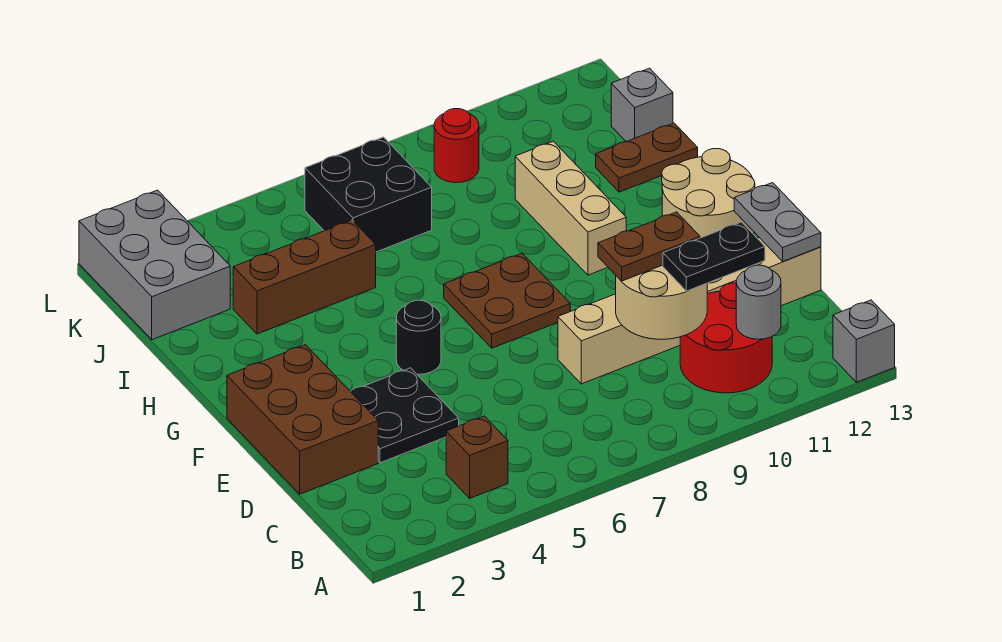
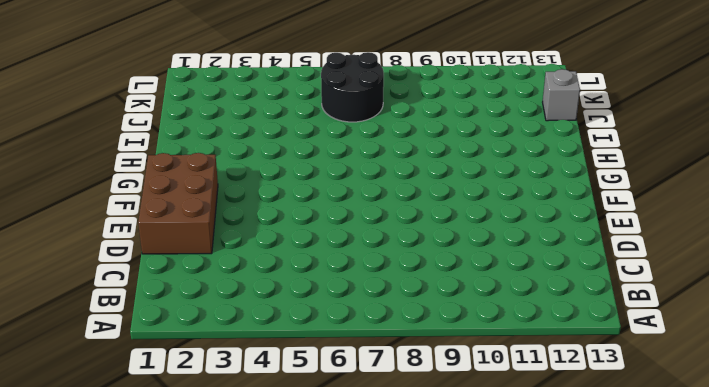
black round brick J6:K7 level 1 -> black brick J6:K7 level 1
none -> grey brick A13 level 1
none -> brown brick B4 level 1
none -> red round brick B10:C11 level 1

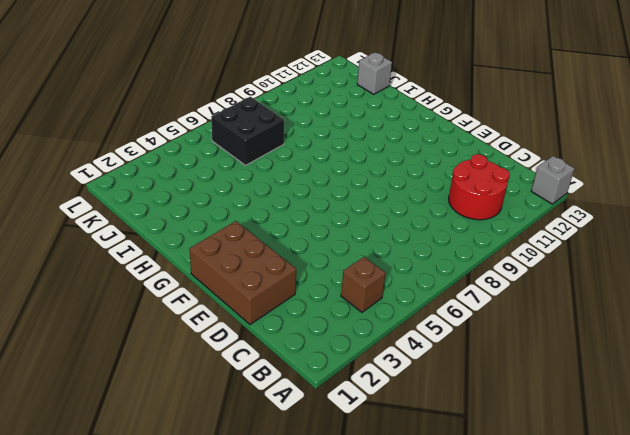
none -> black plate D3:E4 level 1
none -> tan brick D8:D13 level 1
none -> black round brick F5 level 1

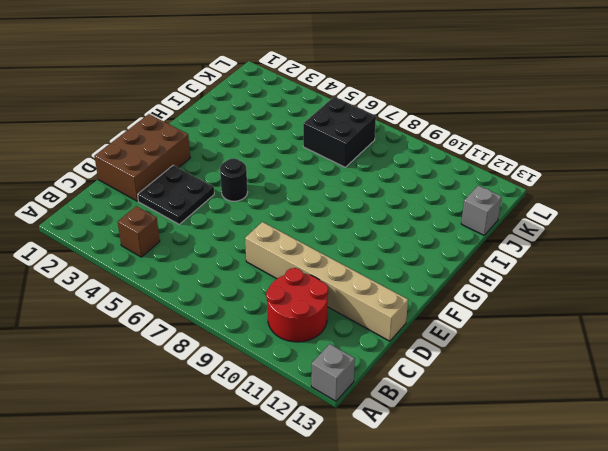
none -> brown plate F7:G8 level 1
none -> tan round brick F12:G13 level 1
none -> tan brick G10:I10 level 1

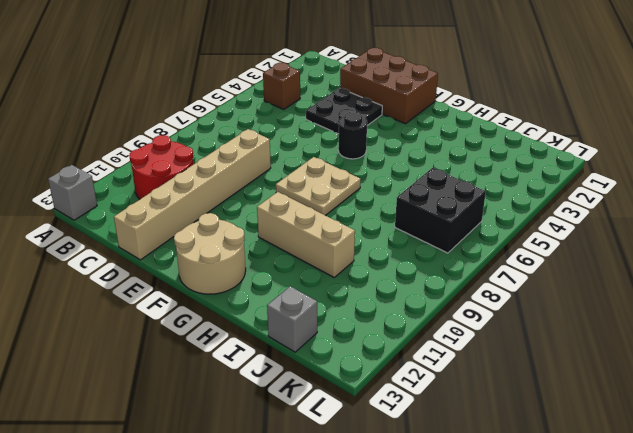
tan plate F7:G8 level 1 -> brown plate F7:G8 level 1
none -> brown brick I3:I5 level 1
none -> brown plate I12:I13 level 1
none -> grey brick J1:L2 level 1

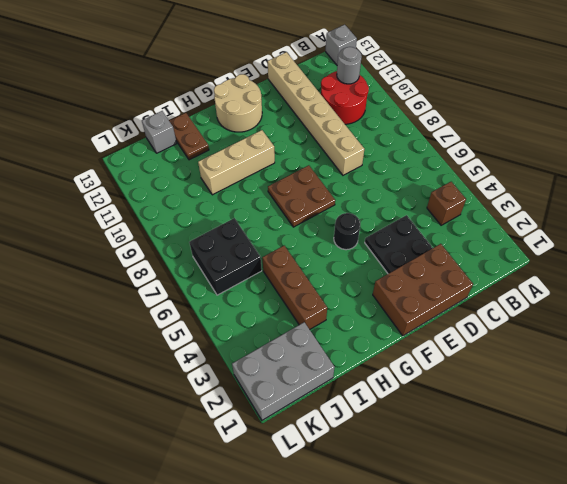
none -> red round brick K9 level 1
none -> tan round brick C9:D10 level 2
none -> grey plate D13:E13 level 2

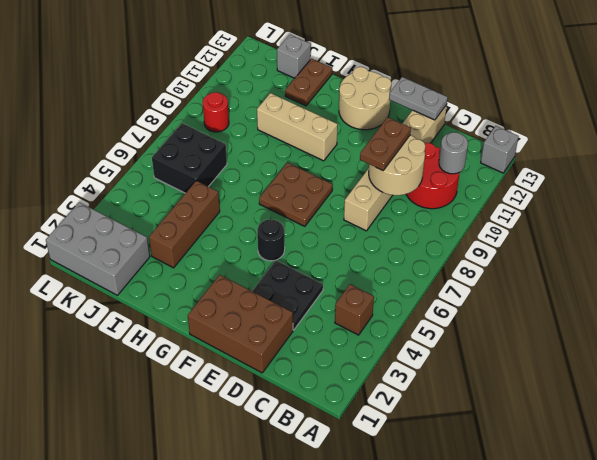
none -> black plate C10:C11 level 3

